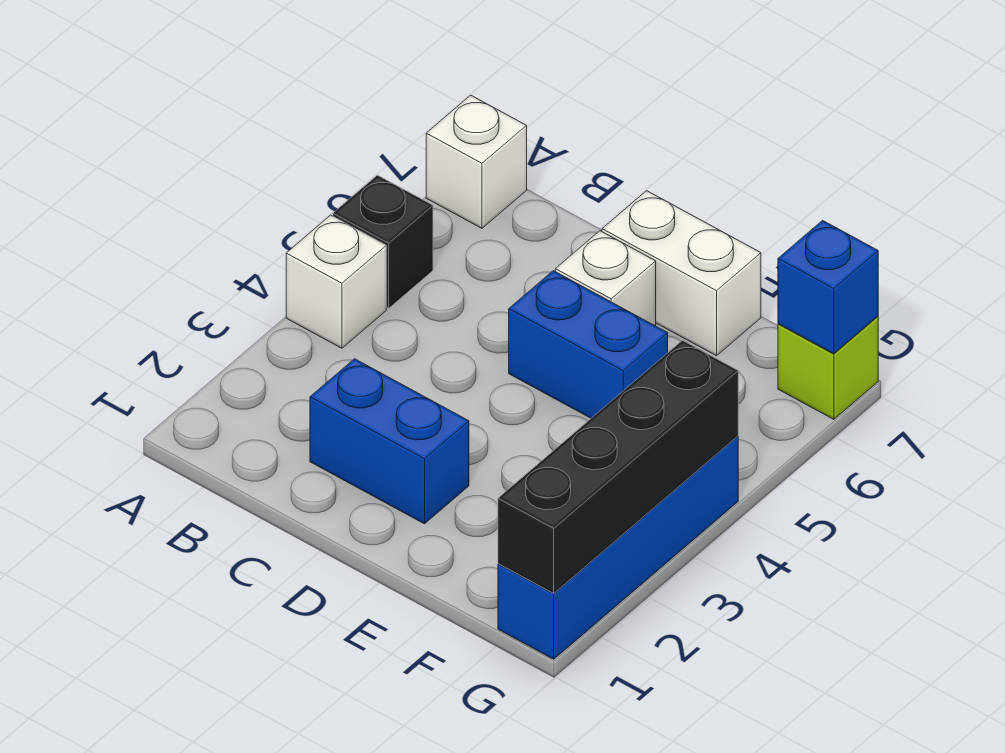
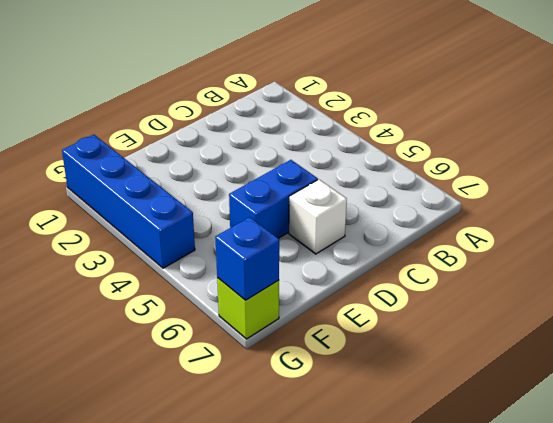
none -> white brick A4 level 1
none -> black brick A5 level 1

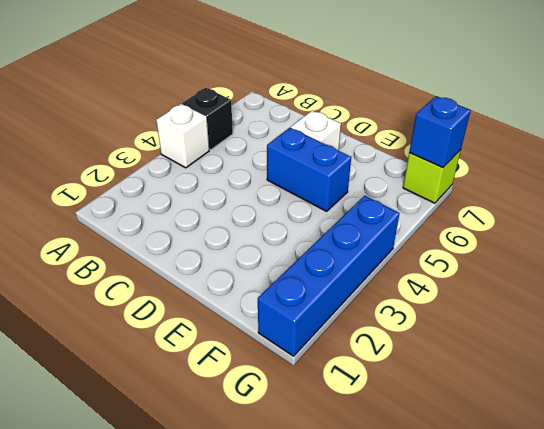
none -> white brick A7 level 1
none -> blue brick C2:D2 level 1

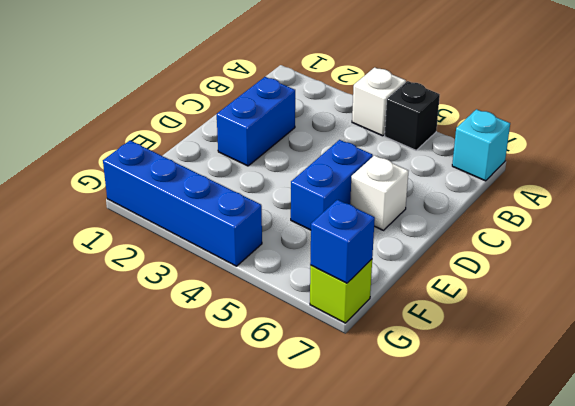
cyan brick A7 level 1 -> white brick A7 level 1
none -> white brick D7:E7 level 1
none -> black brick G1:G4 level 2

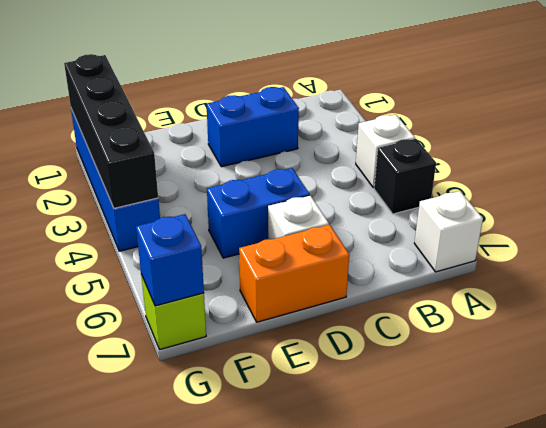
orange brick D7:E7 level 1 -> white brick D7:E7 level 1

